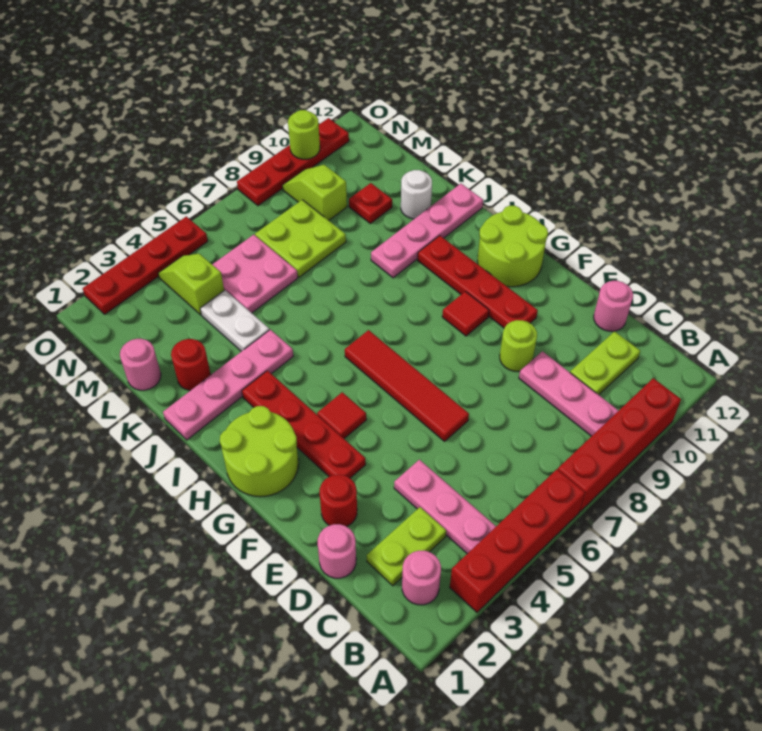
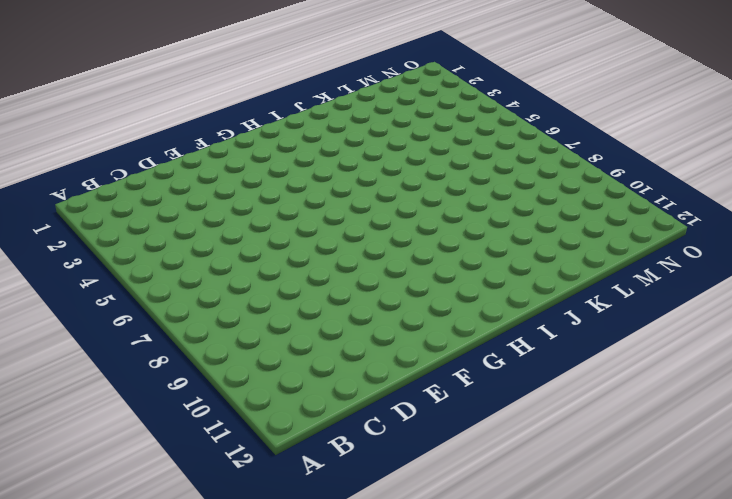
none -> red brick A3:A6 level 1
none -> red brick A7:A10 level 1
none -> pink round brick B2 level 1
none -> pink plate B4:D4 level 1

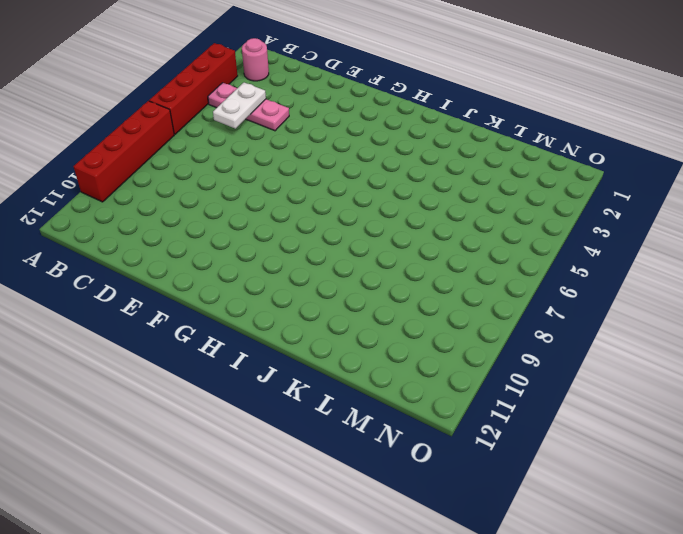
white plate C4:C5 level 2 -> white plate K4:L4 level 1
none -> pink plate B9:D9 level 1
none -> lime plate C2:C3 level 1
none -> lime plate C10:C11 level 1
none -> pink round brick D1 level 1

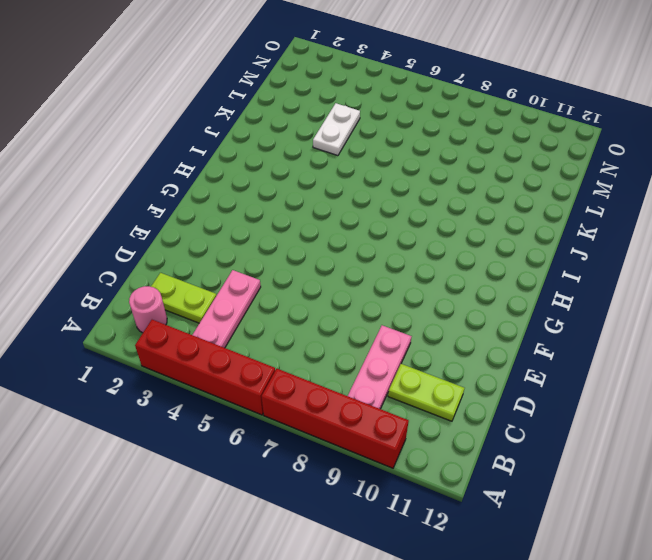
none -> pink round brick D1 level 1
none -> pink round brick D12 level 1
none -> red round brick E2 level 1
none -> red tile E6:H6 level 1

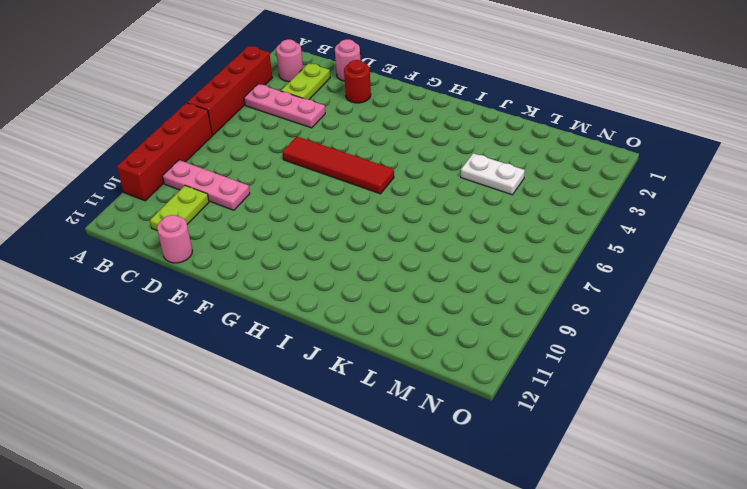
none -> lime round brick E9 level 1
none -> red plate F3:I3 level 1
none -> red plate F10:I10 level 1
none -> lime round brick G1:H2 level 1

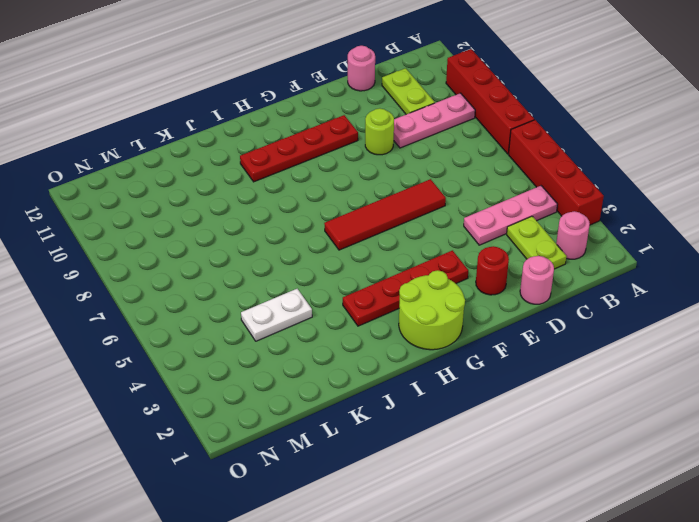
none -> red tile G4 level 1
none -> red tile G9 level 1
none -> lime round brick G11:H12 level 1
none -> pink plate J1:J4 level 1

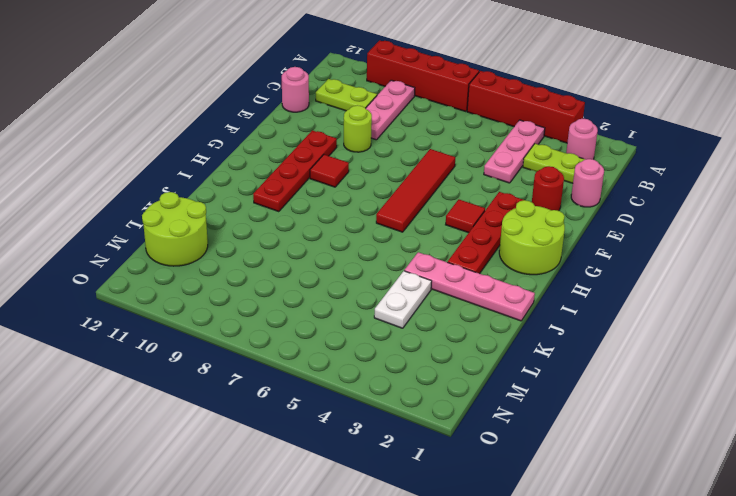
lime round brick L11:M12 level 1 -> lime round brick G11:H12 level 1
none -> pink plate J9:J12 level 1
none -> red round brick K2 level 1
none -> white round brick K11 level 1
none -> pink round brick L1 level 1

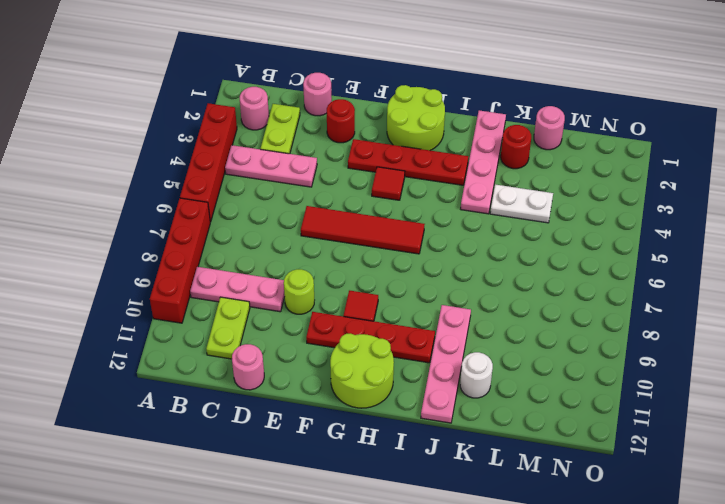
none -> pink plate L5:M6 level 1
none -> lime plate L7:M8 level 1
none -> red plate L10 level 1
none -> lime slope M4:N4 level 1 top M

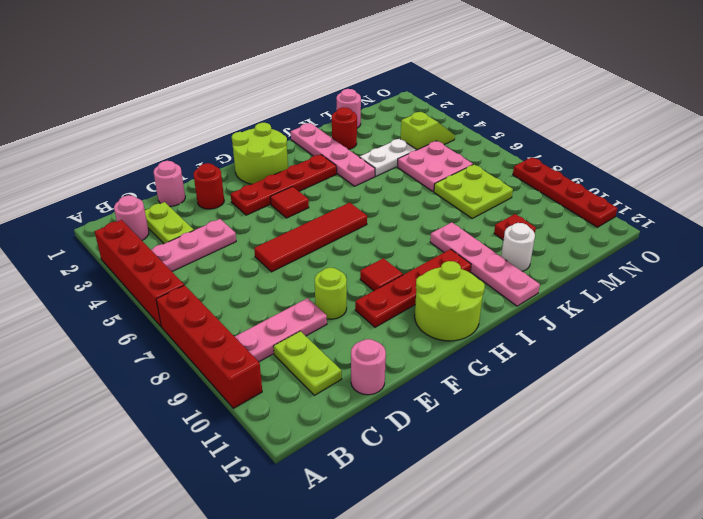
none -> lime slope M9:N9 level 1 top M
none -> red plate O2:O5 level 1
none -> lime round brick O10 level 2

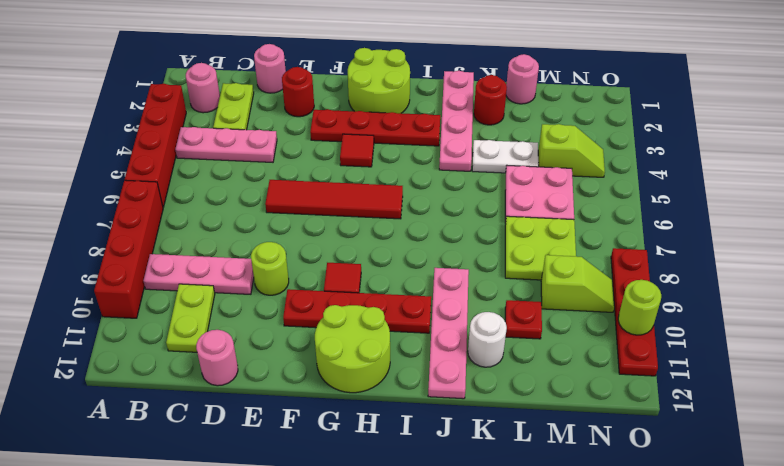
none -> red plate O2:O5 level 1

